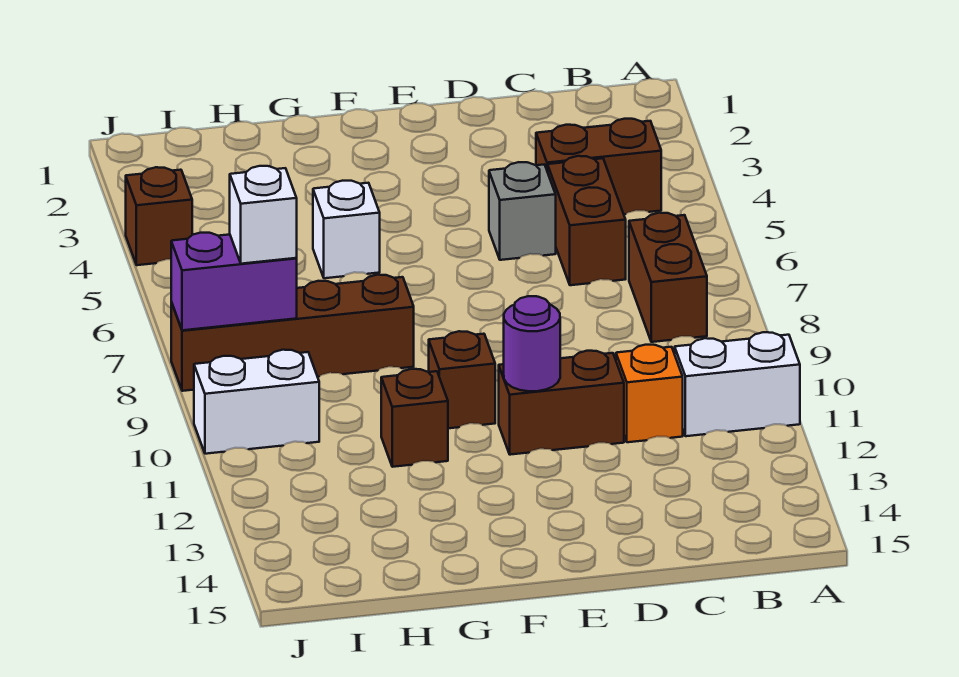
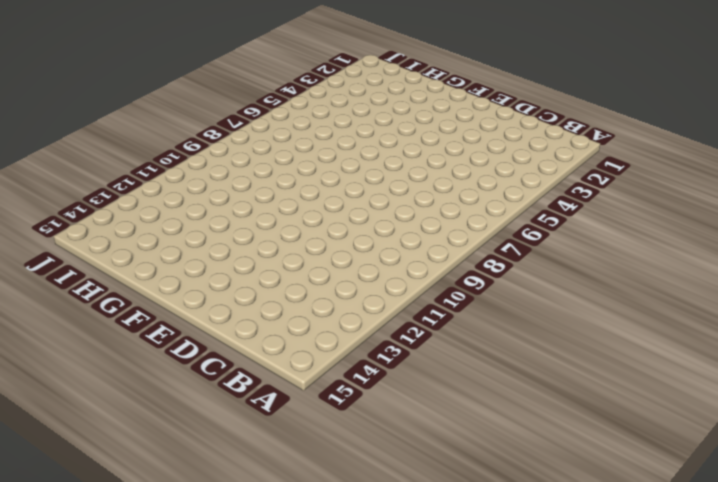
none -> white brick A11:B11 level 1
none -> brown brick B4:C4 level 1
none -> brown brick B7:B8 level 1

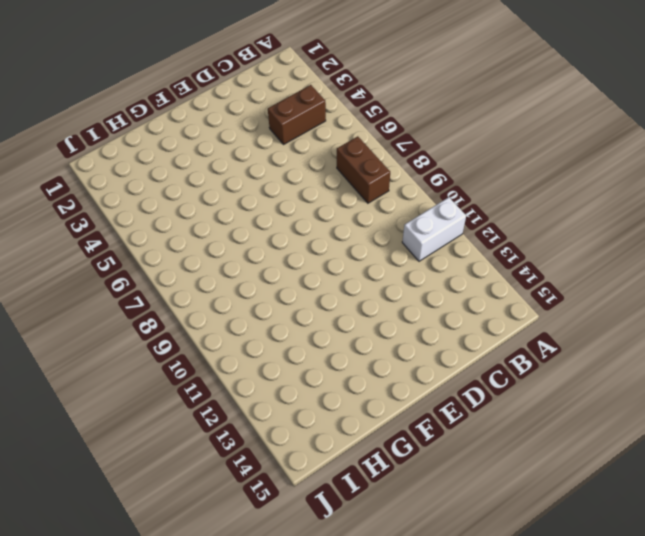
none -> brown brick C5:C6 level 1
none -> orange brick C11 level 1
none -> grey brick D5 level 1

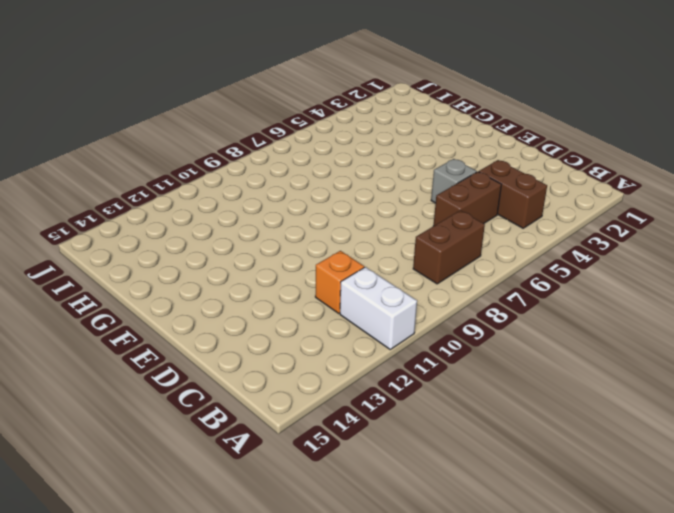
none -> brown brick D11:E11 level 1
none -> brown brick F10 level 1
none -> white brick G5 level 1

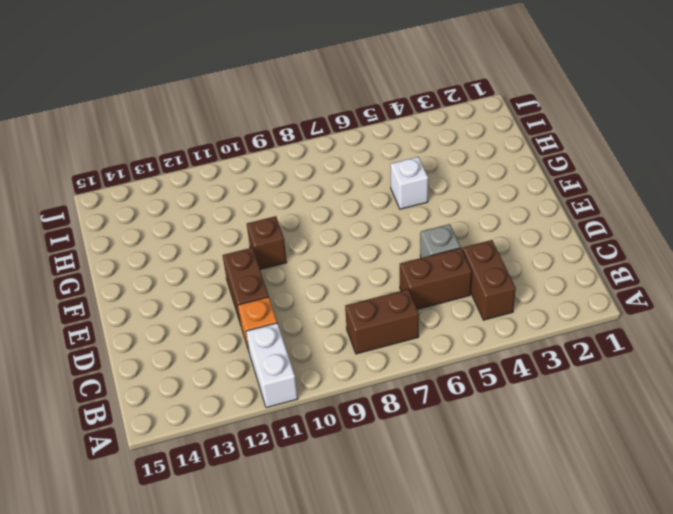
none -> brown brick G8:J8 level 1
none -> brown brick G11 level 1
none -> white brick I10:J10 level 1

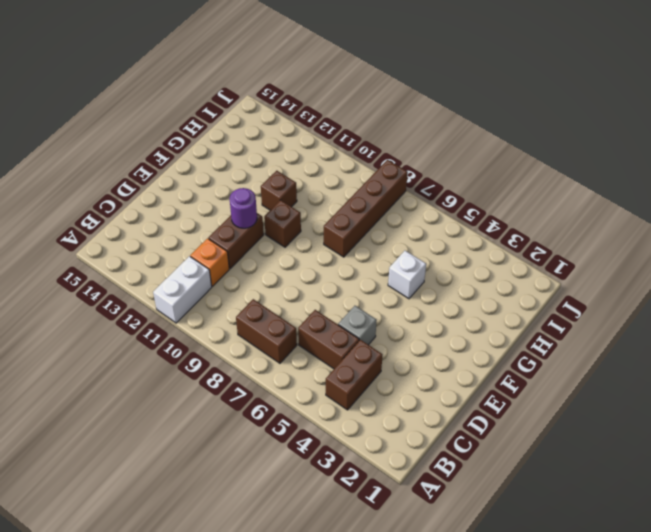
none -> white brick I10:J10 level 1
none -> brown brick J4 level 1
none -> purple brick I8:J8 level 2

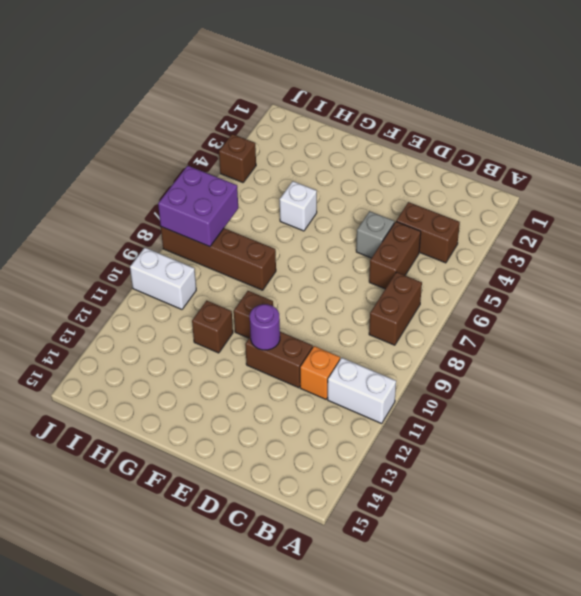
purple brick I7:J8 level 2 -> purple brick I8:J8 level 2
none -> white brick I8 level 3

